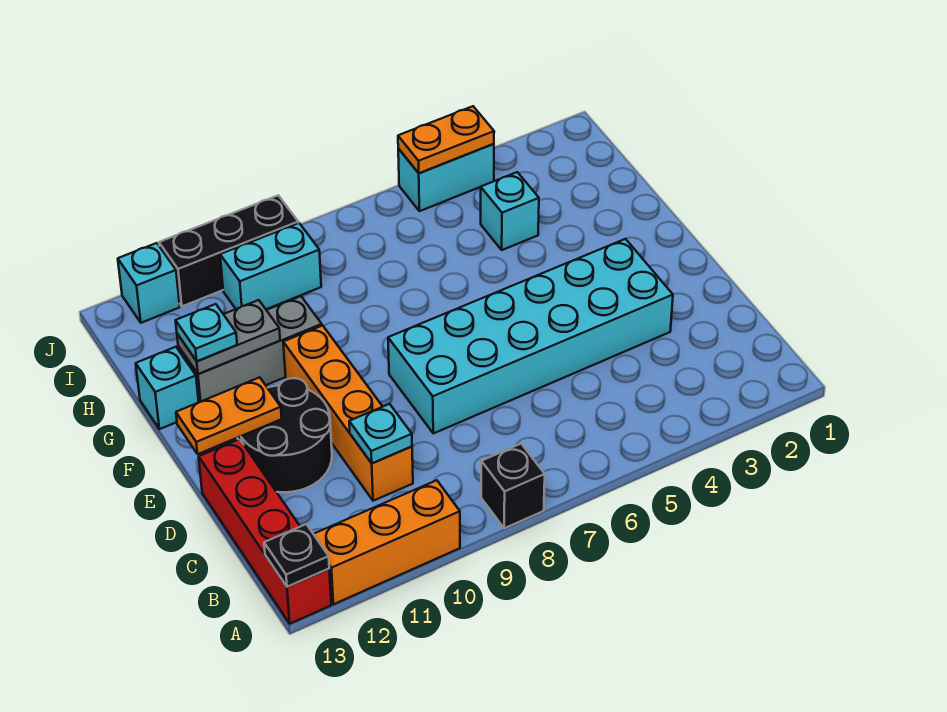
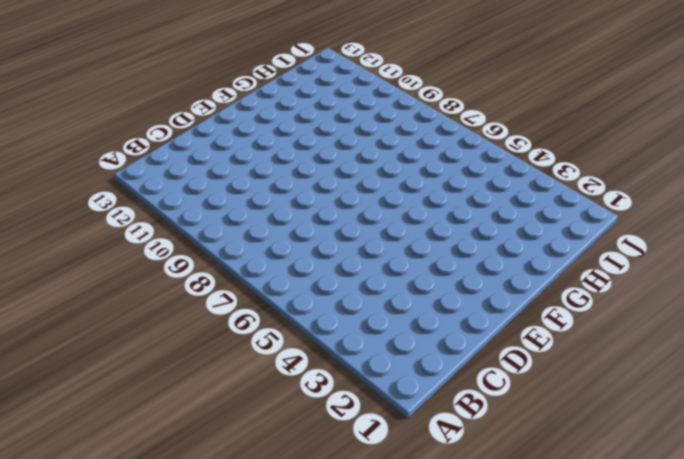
none -> black brick A8 level 1
none -> orange brick A10:A12 level 1
none -> red brick A13:D13 level 1

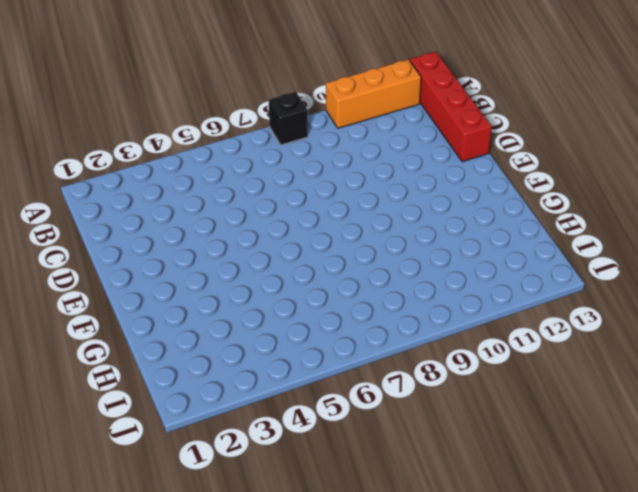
none -> orange brick C10:F10 level 1
none -> cyan brick D3:E8 level 1
none -> black round brick D11:E12 level 1

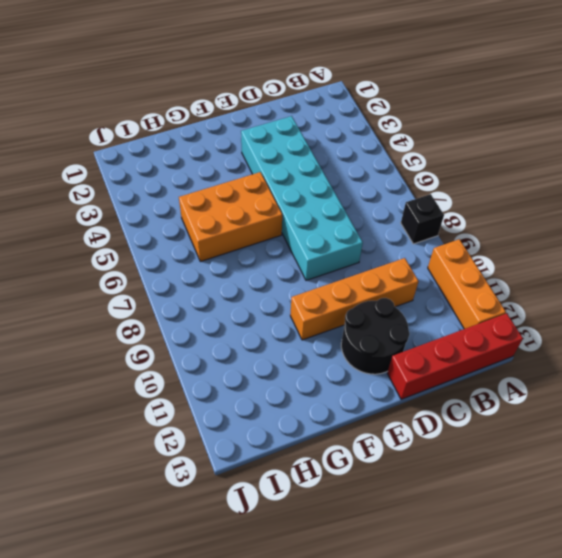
orange brick F5:H6 level 1 -> none
none -> grey brick G10:G12 level 1
none -> cyan brick G13 level 1
none -> cyan brick H4 level 1

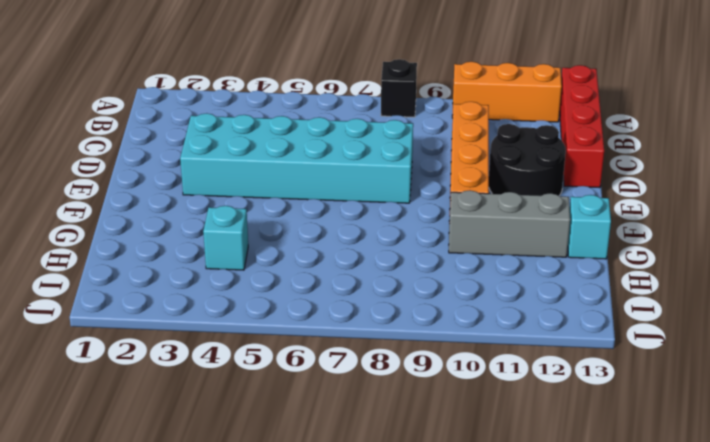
none -> cyan brick I9:I10 level 1
none -> cyan brick J4:J5 level 1
none -> black brick J9:J11 level 1

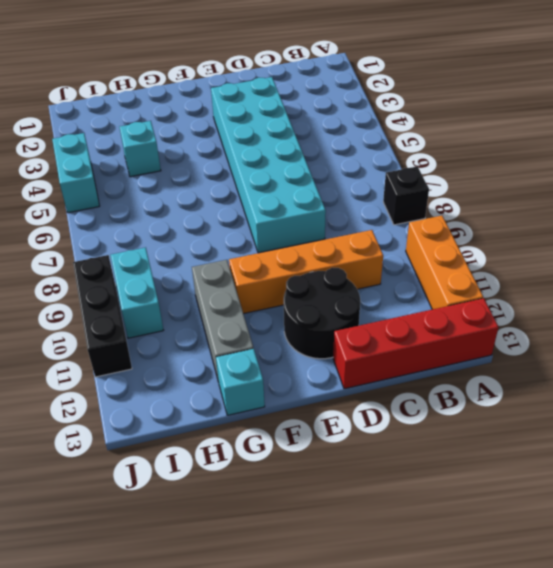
none -> cyan brick J12 level 1
none -> black plate A13 level 2
none -> cyan plate C10 level 2

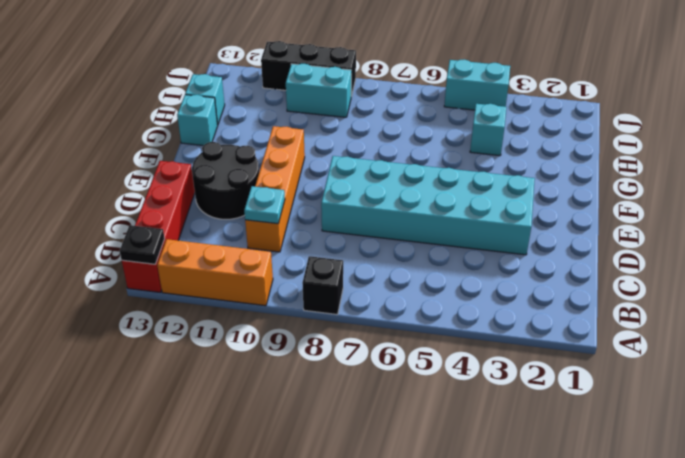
cyan brick H13 level 1 -> cyan brick J12 level 1
none -> grey brick G10:G12 level 1
none -> orange plate E12:E13 level 2
none -> grey plate G11:G12 level 2

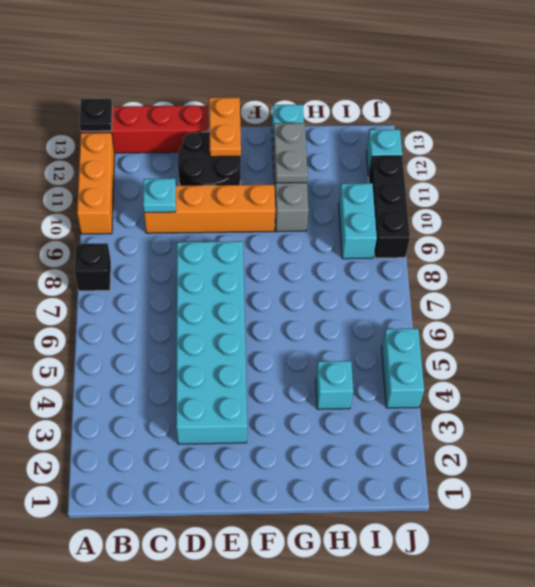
none -> orange plate J4:J5 level 2
none -> cyan plate G12 level 3

